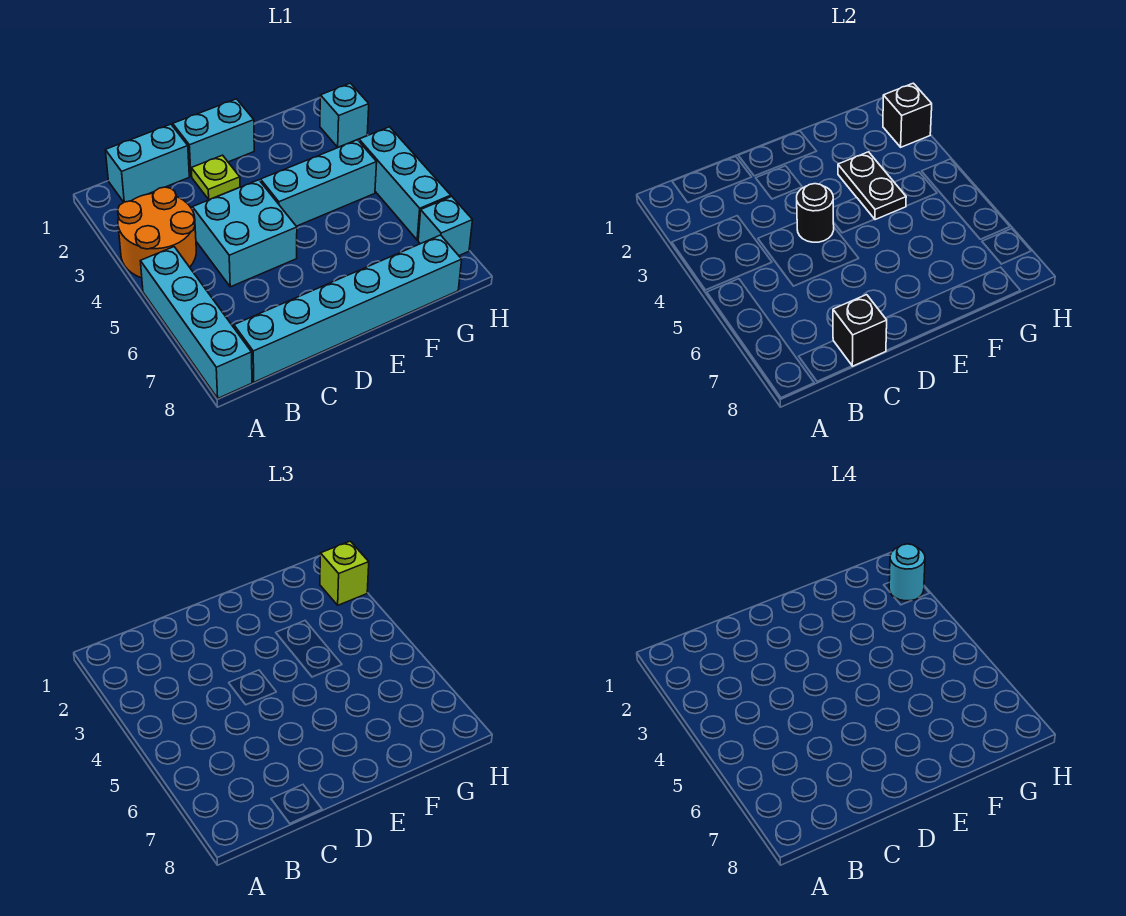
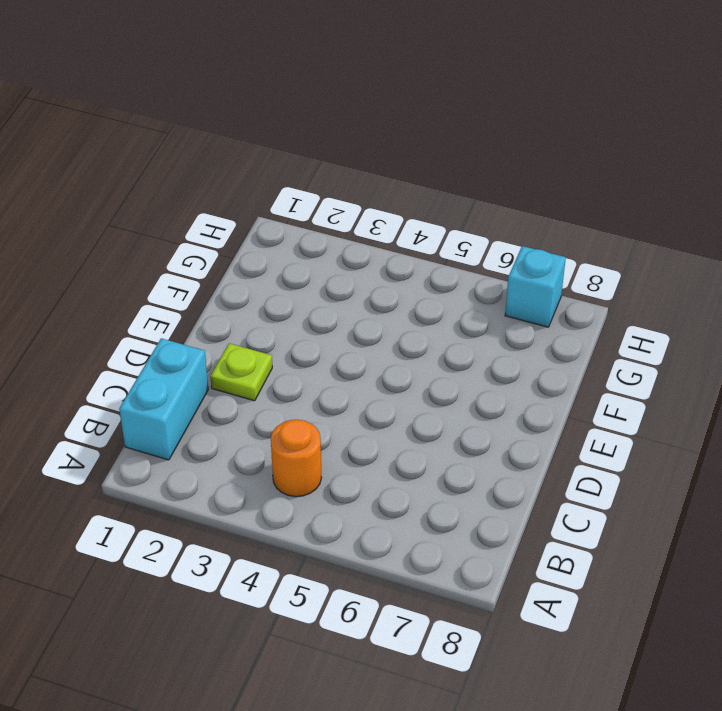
orange round brick B4 level 1 -> orange round brick A3:B4 level 1
none -> cyan brick A5:A8 level 1
none -> cyan brick B8:G8 level 1
none -> cyan brick C4:D5 level 1

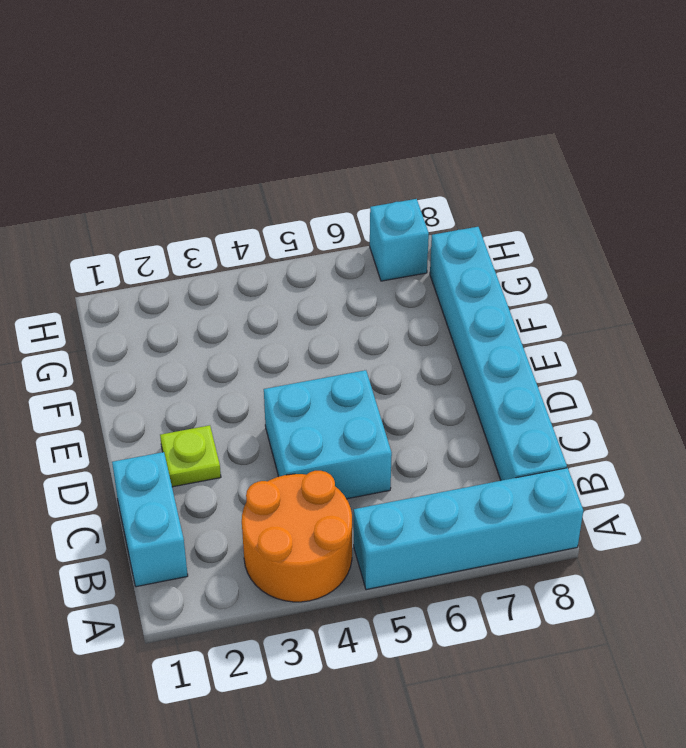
none -> cyan brick D1:E1 level 1
none -> cyan brick E4:G4 level 1
none -> cyan brick H2 level 1

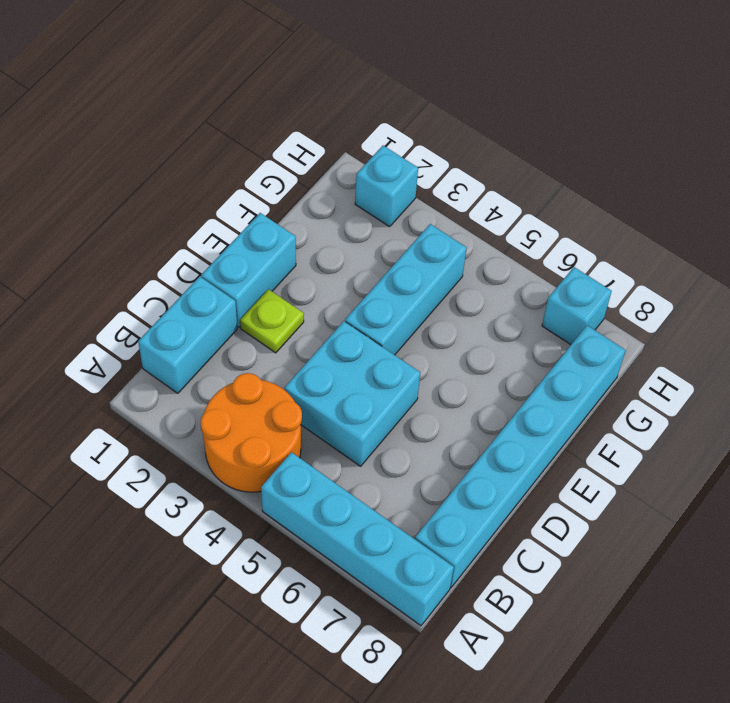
none -> cyan brick H4:H6 level 1
none -> black brick C8 level 2
none -> black round brick D4 level 2

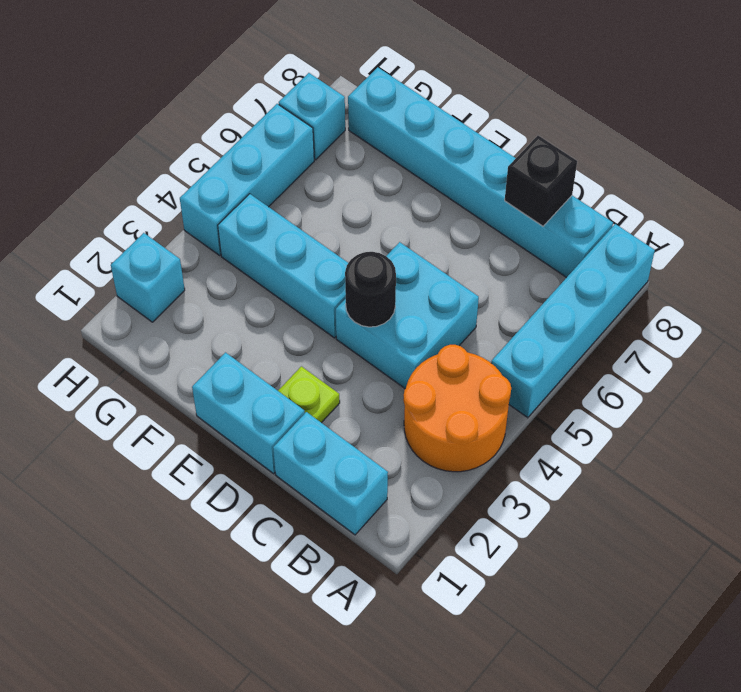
none -> black plate F3:F4 level 2
none -> black brick H2 level 2
none -> lime brick H2 level 3

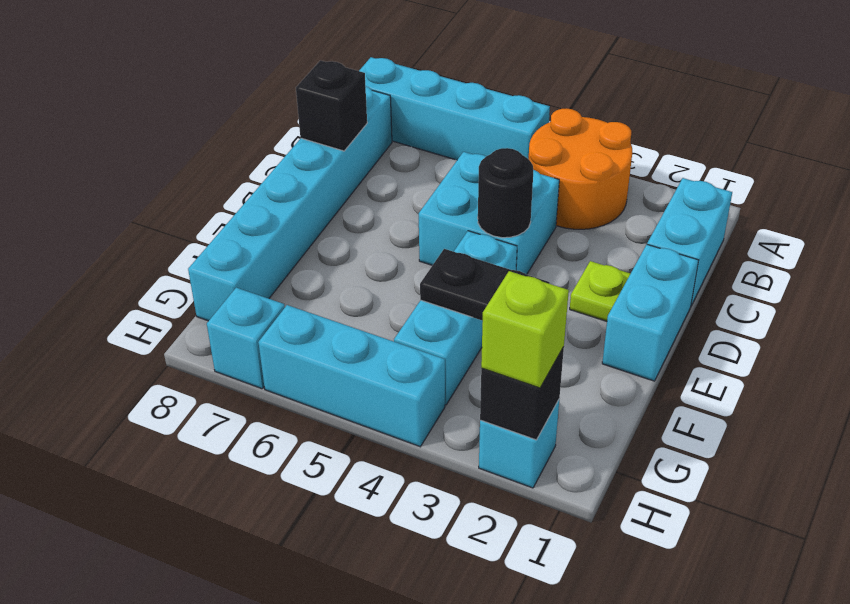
none -> cyan round brick H2 level 4

